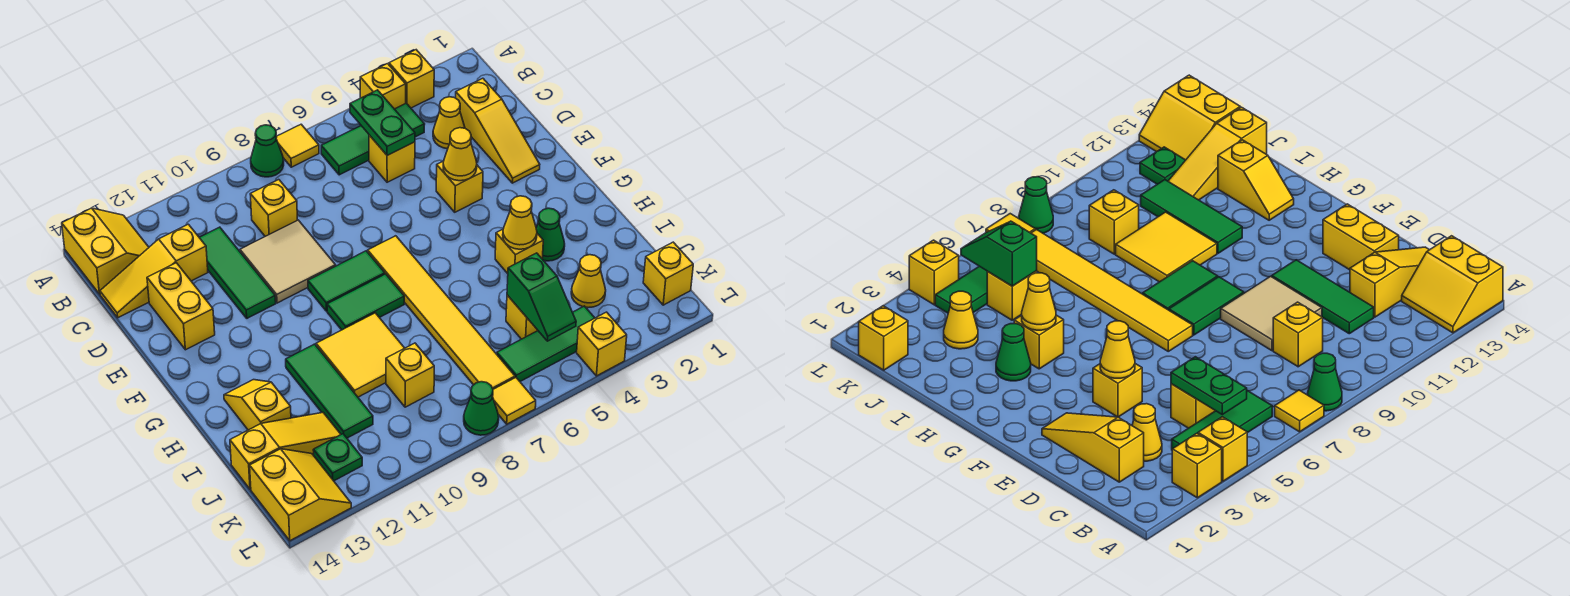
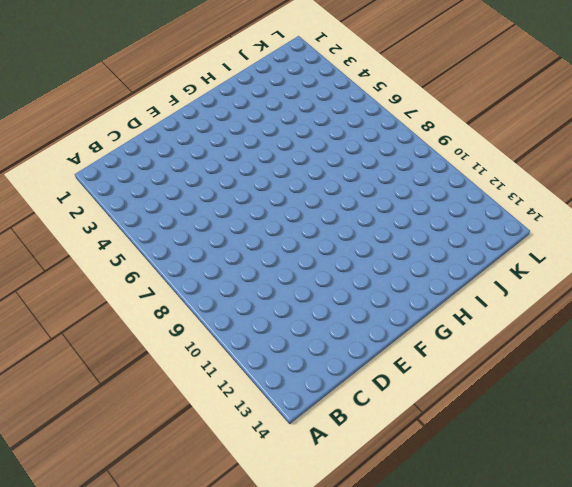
none -> yellow brick A3 level 1
none -> yellow brick A4 level 1
none -> yellow tile A7 level 1
none -> green cone A8 level 1

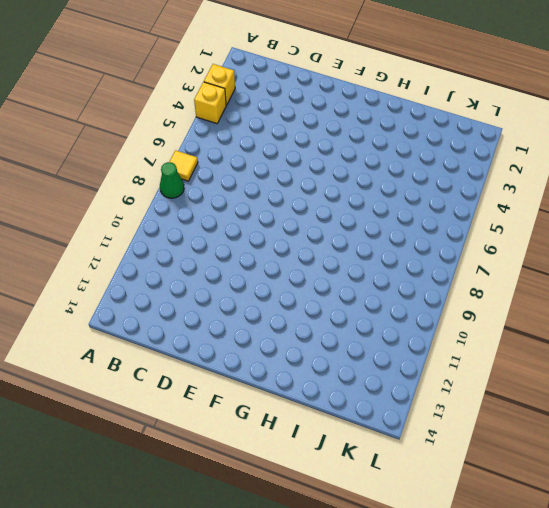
none -> yellow slope A13:B14 level 1 top 14
none -> green tile B4:B6 level 1
none -> yellow slope C2:E2 level 1 top C
none -> yellow cone C3 level 1

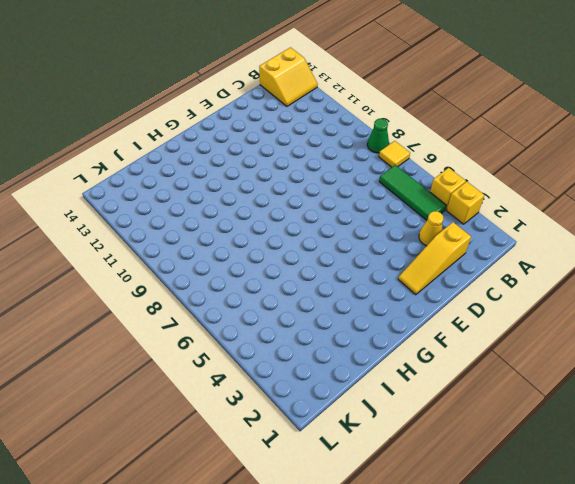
none -> yellow brick C5 level 1
none -> yellow brick C9 level 1
none -> green tile C11:E11 level 1
none -> yellow slope C12:C14 level 1 top 12

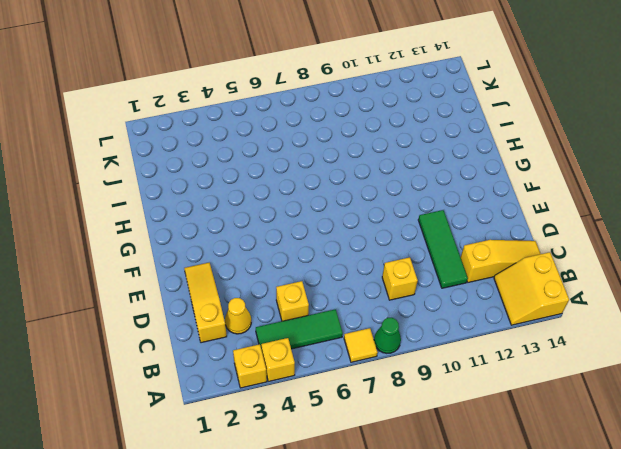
none -> tan tile D9:E10 level 1
none -> yellow brick D13:E13 level 1
none -> yellow brick E4 level 1
none -> yellow tile F7:K7 level 1

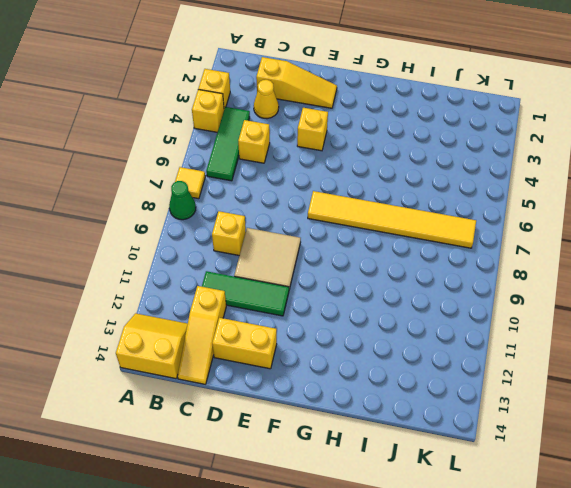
none -> green tile F8:F9 level 1
none -> green tile G8:G9 level 1
none -> green cone H3 level 1
none -> yellow brick H4 level 1

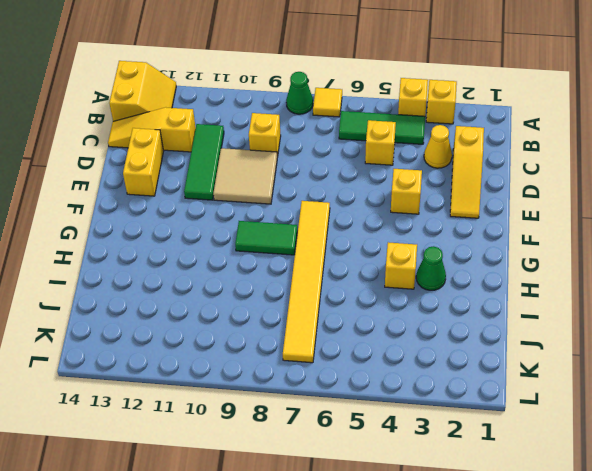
none -> green tile F8:F9 level 1
none -> yellow tile H9:I10 level 1
none -> green tile H11:J11 level 1
none -> yellow slope H13:I13 level 1 top I

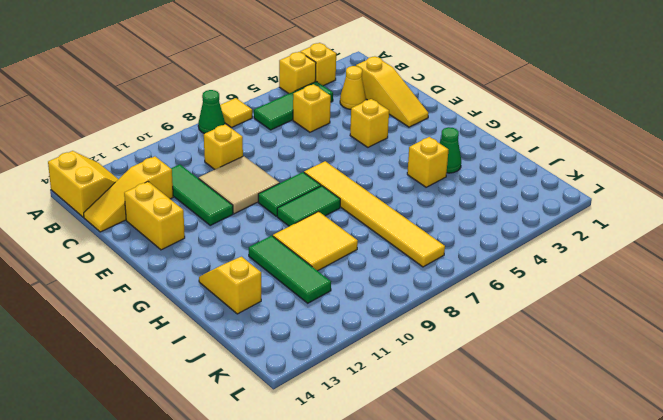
none -> yellow cone J3 level 1
none -> yellow brick J5 level 1
none -> yellow brick J9 level 1
none -> yellow slope J12:J14 level 1 top 14

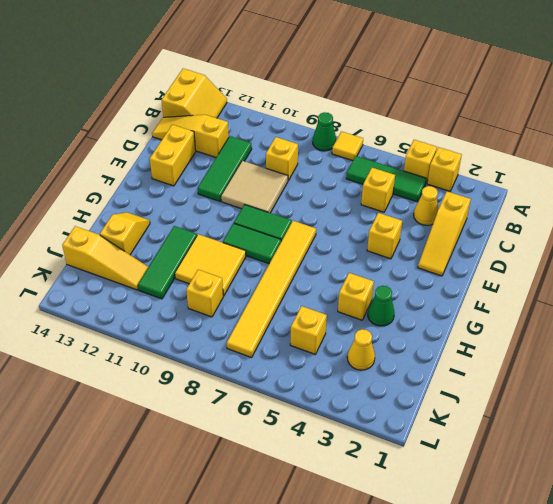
none -> yellow brick K1 level 1
none -> green tile K4:K6 level 1
none -> green plate K12 level 1
none -> yellow slope K13:L14 level 1 top 14

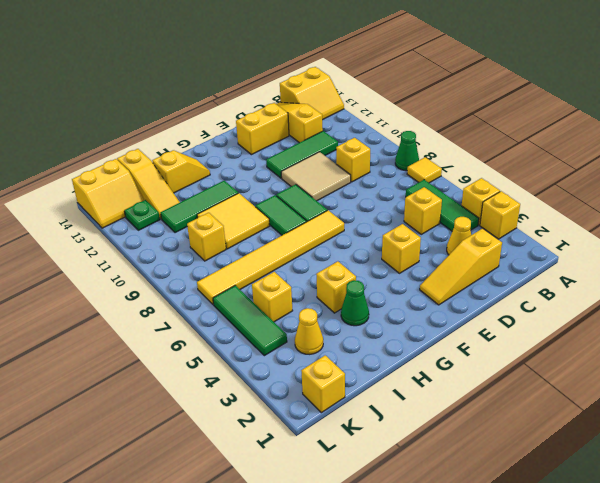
none -> yellow brick L4 level 1
none -> yellow tile L7 level 1
none -> green cone L8 level 1
none -> green plate B5:C5 level 2

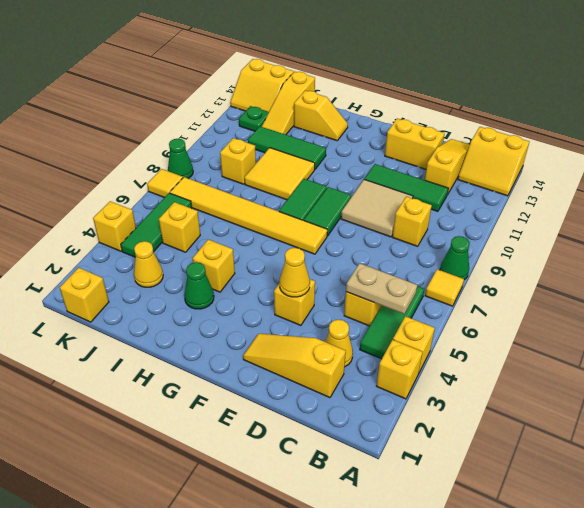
tan plate B5:C5 level 2 -> green plate B5:C5 level 2
none -> yellow cone H4 level 2
none -> green slope J5:K5 level 2 top J

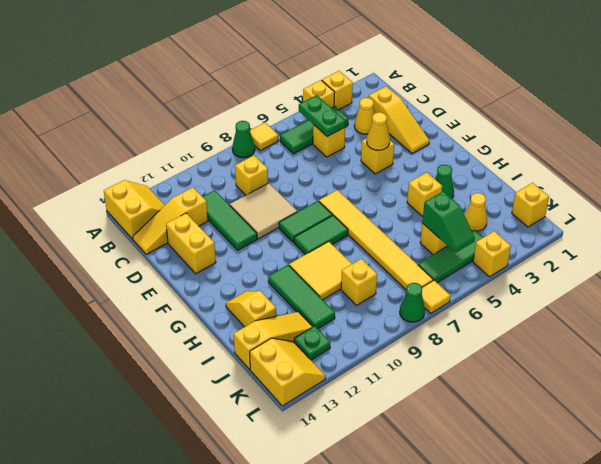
none -> yellow cone H4 level 2

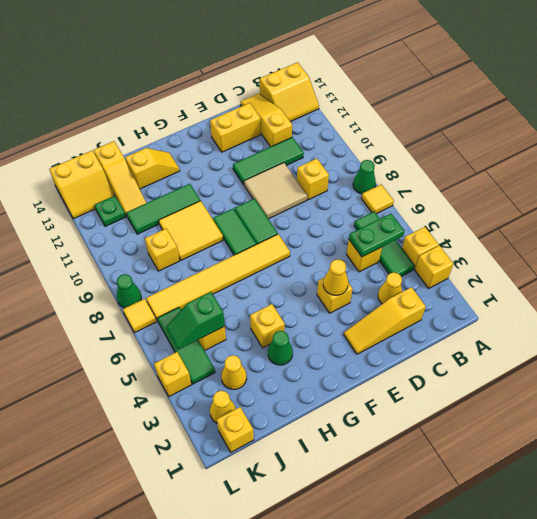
yellow cone K2 level 1 -> yellow cone H4 level 2

